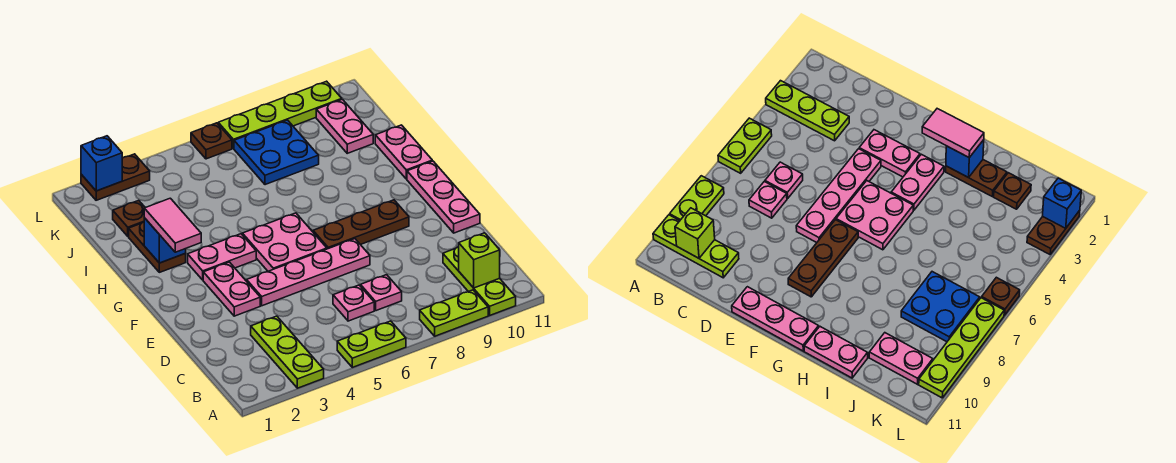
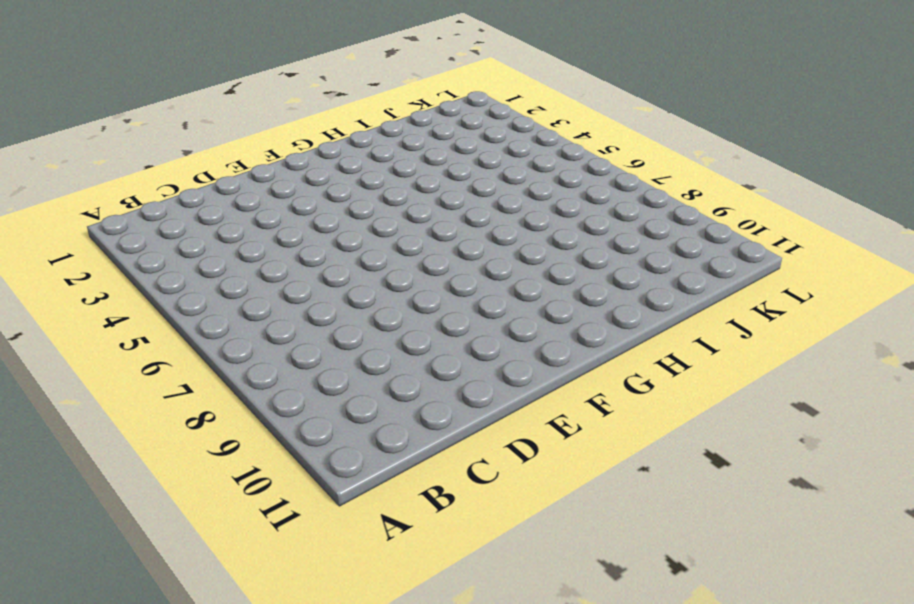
none -> lime plate A3:C3 level 1
none -> lime plate A5:A6 level 1
none -> lime plate A8:A9 level 1

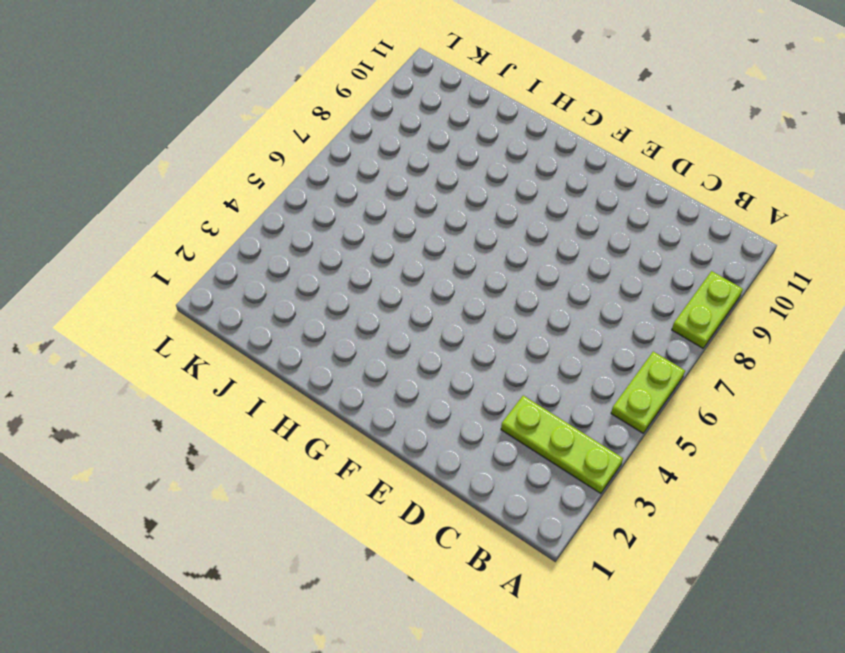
none -> lime plate A10:C10 level 1
none -> pink plate C6 level 1
none -> pink plate C7 level 1

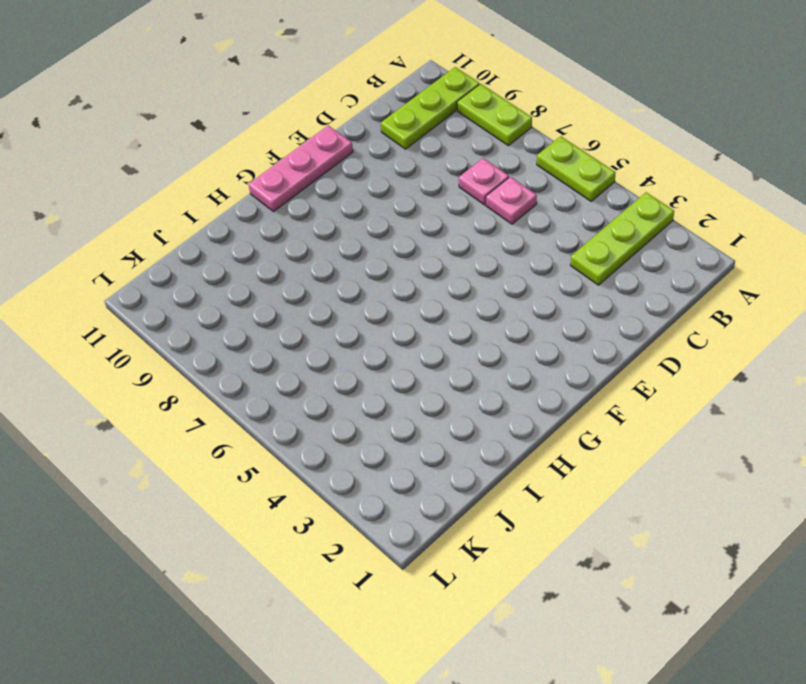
none -> pink plate E3:F3 level 1
none -> pink plate E4:E7 level 1
none -> pink plate F5:G6 level 1

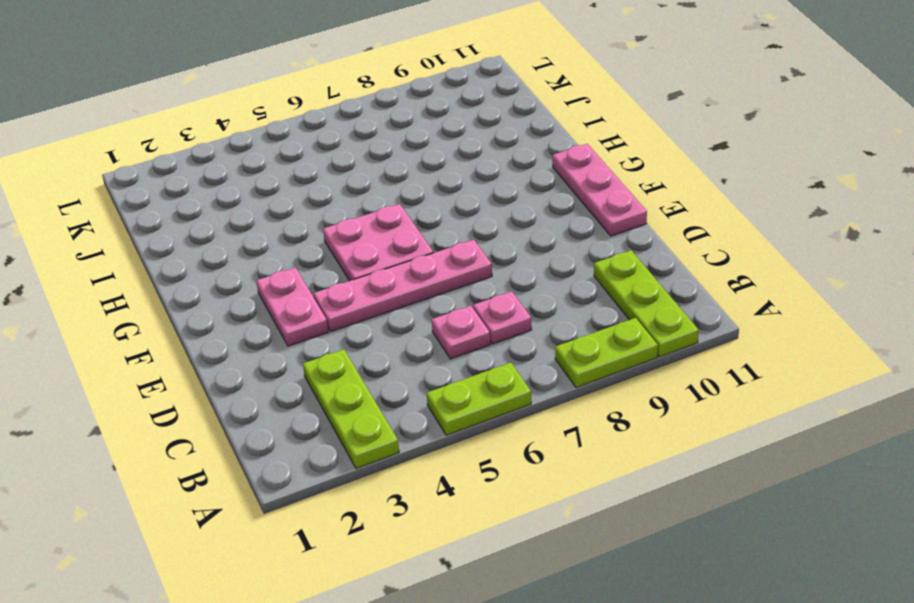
none -> brown plate F7:F9 level 1
none -> pink plate G3:G4 level 1
none -> brown plate H2:I2 level 1

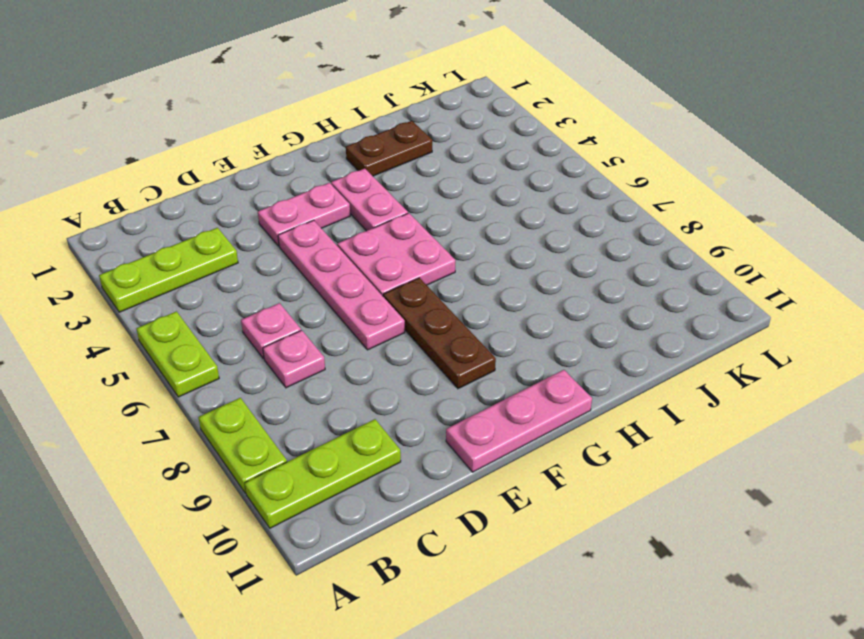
none -> pink plate H11:I11 level 1
none -> brown plate J2 level 1
none -> blue plate J7:K8 level 1

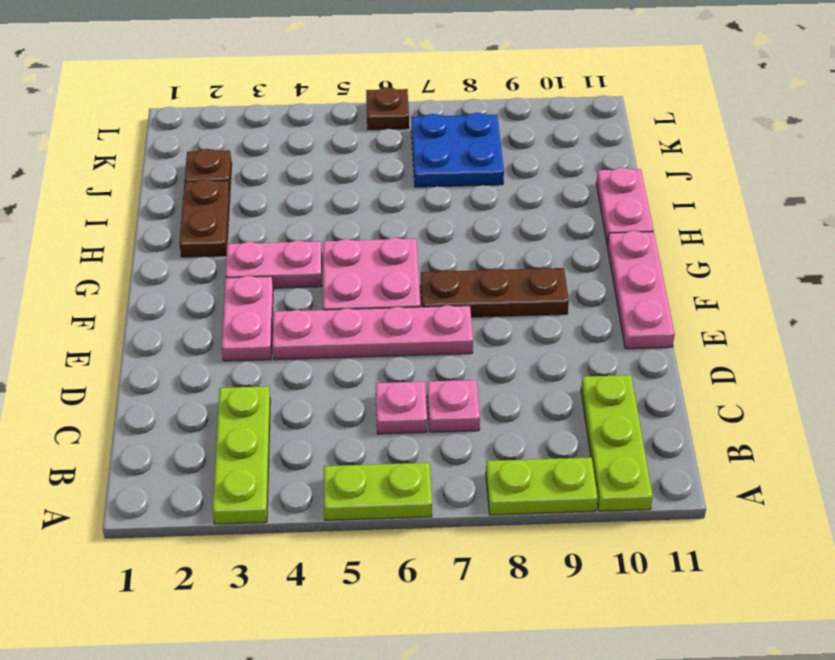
none -> pink plate J10:K10 level 1
none -> brown plate L2:L3 level 1
none -> lime plate L7:L10 level 1

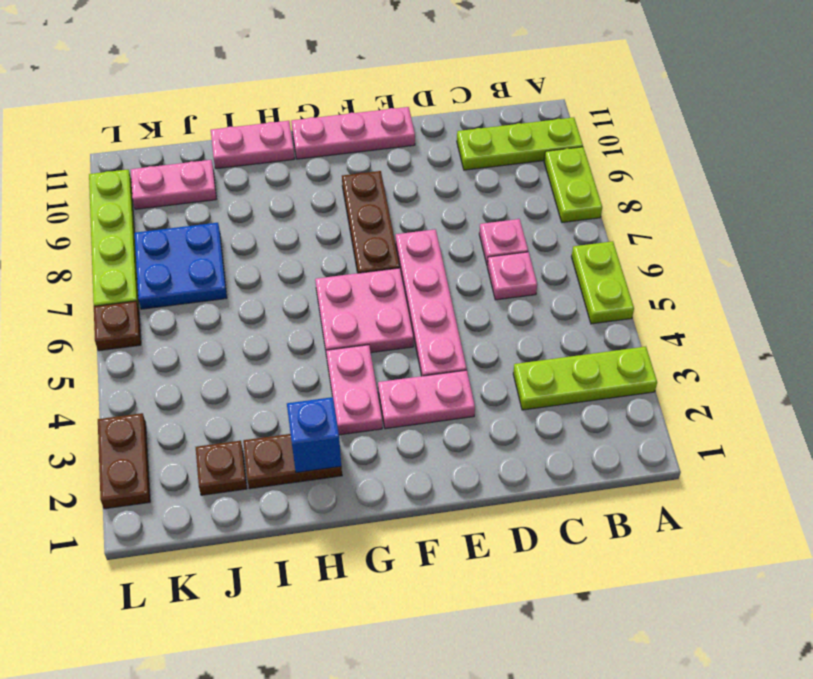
none -> lime brick B10 level 2
none -> blue brick L2 level 2
none -> pink tile G2:H2 level 3

